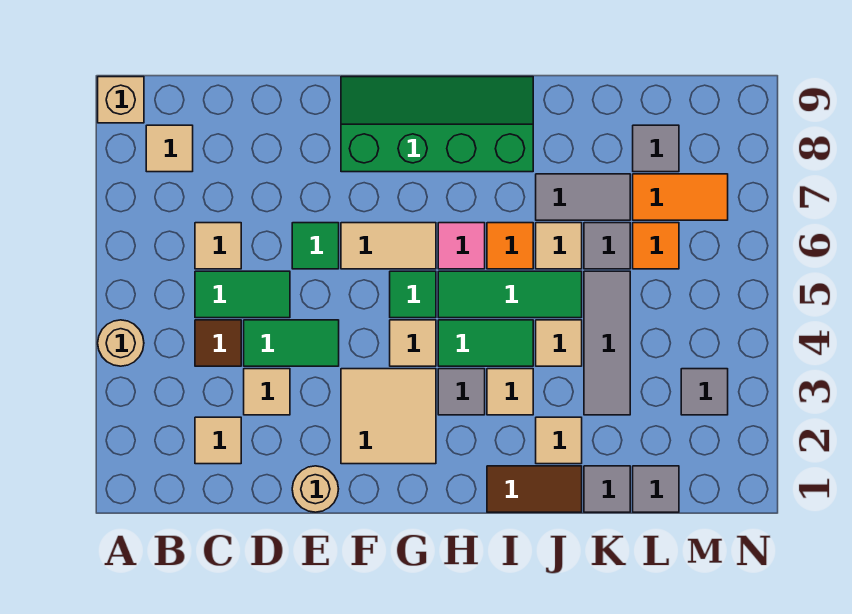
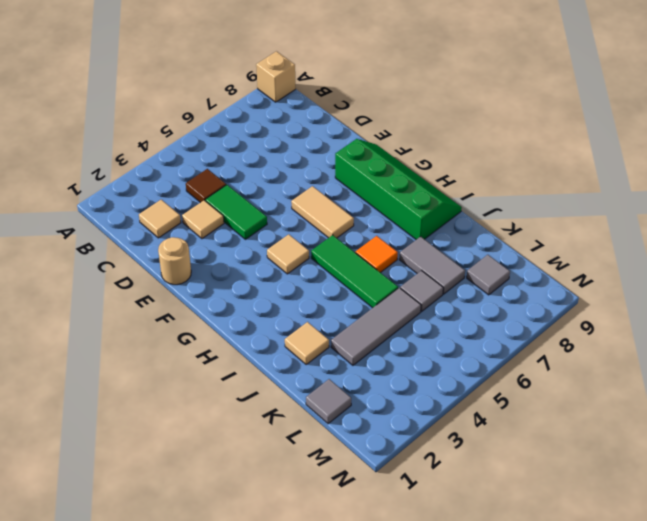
none -> tan round brick A4 level 1
none -> tan tile B8 level 1
none -> green tile C5:D5 level 1
none -> tan tile C6 level 1

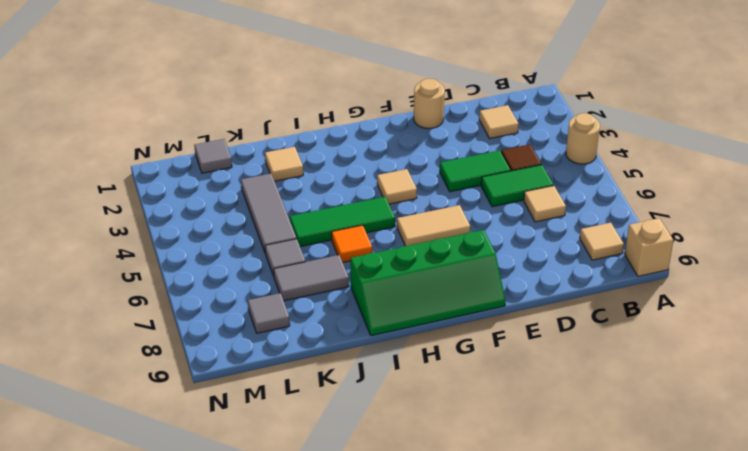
none -> tan tile D3 level 1
none -> green tile E6 level 1
none -> tan tile F2:G3 level 1
none -> green tile G5 level 1

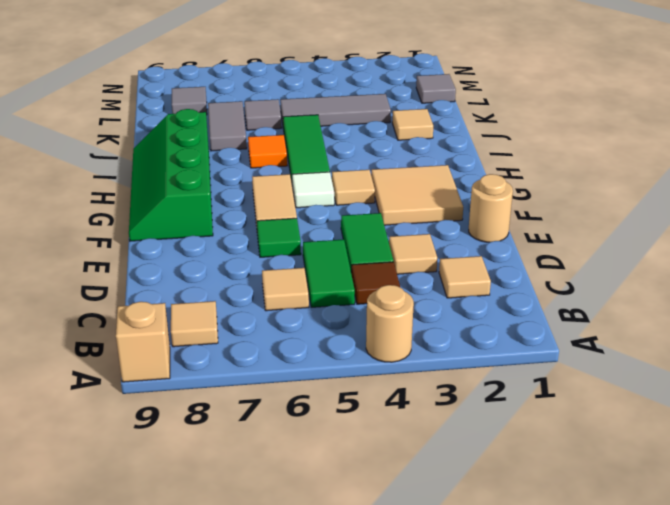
white tile G5 level 1 -> green tile G5 level 1
none -> grey tile H3 level 1
none -> green tile H4:I4 level 1
none -> pink tile H6 level 1
none -> brown tile I1:J1 level 1

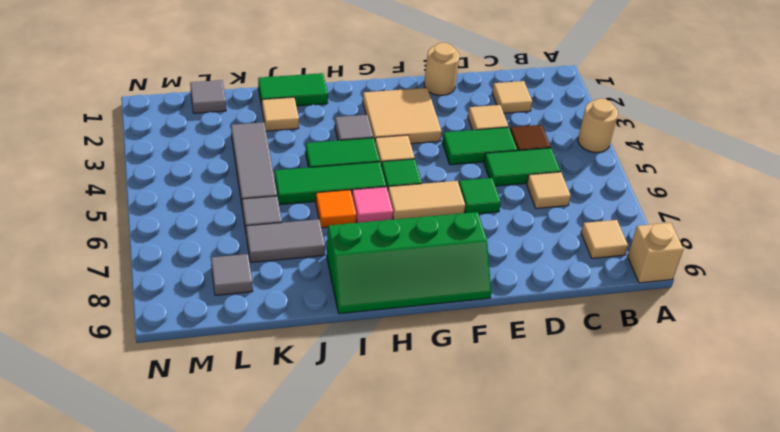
green tile I1:J1 level 1 -> brown tile I1:J1 level 1
none -> tan tile I3 level 1
none -> tan tile J4 level 1
none -> tan tile J6 level 1
none -> grey tile K1 level 1

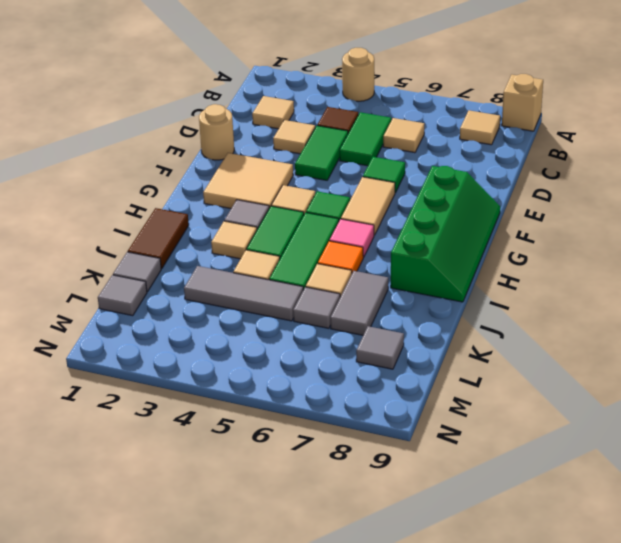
none -> tan tile J2 level 1
none -> orange tile L6 level 1
none -> orange tile L7:M7 level 1
none -> grey tile M3 level 1

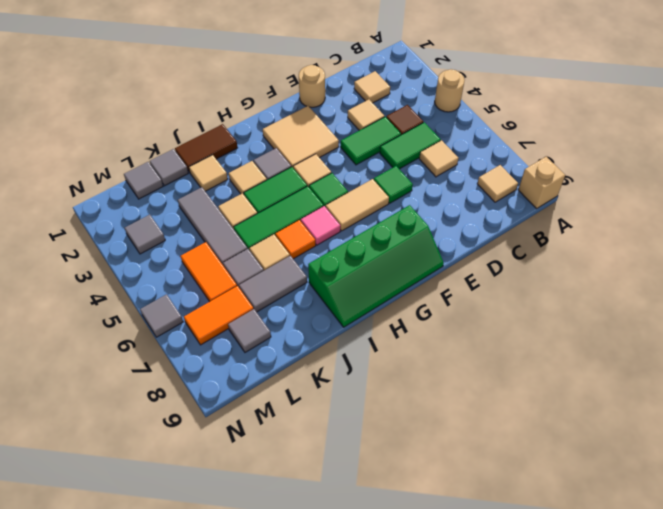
orange tile L5:L6 level 1 -> orange tile L6 level 1
grey tile N6 level 1 -> none

